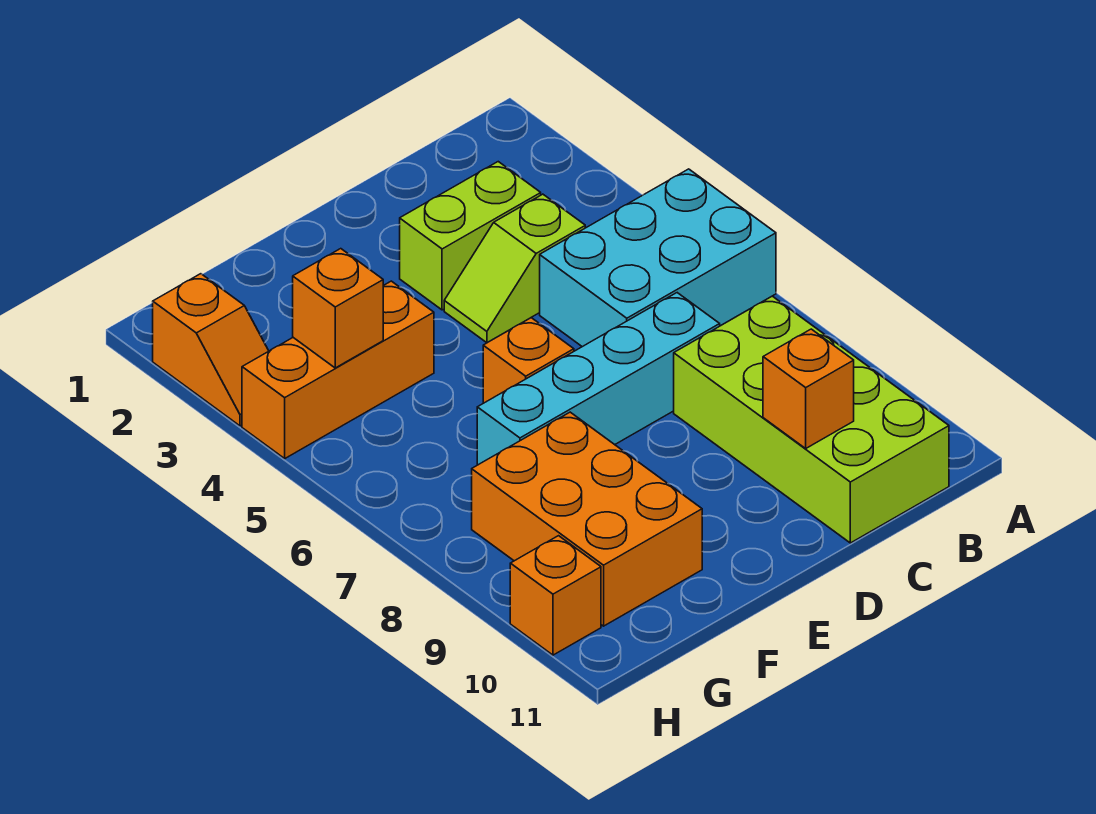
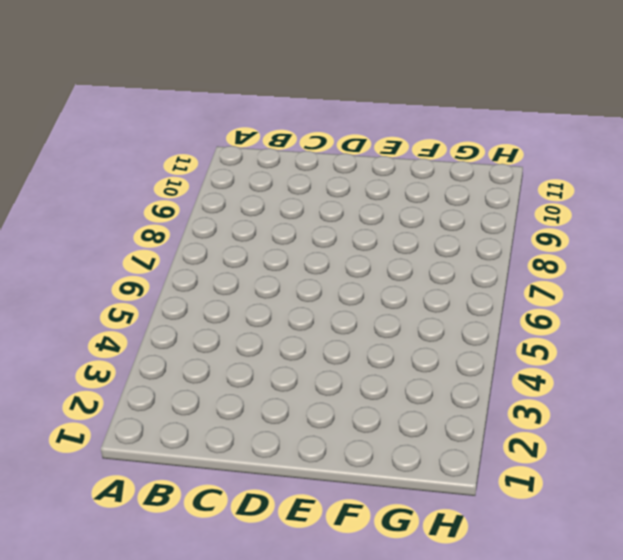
none -> cyan brick A5:C6 level 1
none -> lime brick B8:C11 level 1
none -> lime brick C3:D3 level 1

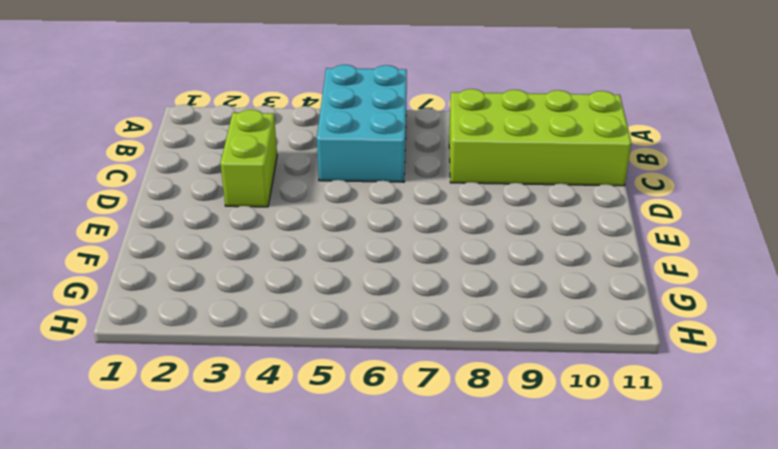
none -> lime slope C4:D4 level 1 top C
none -> cyan brick C7:F7 level 1
none -> orange brick E6 level 1

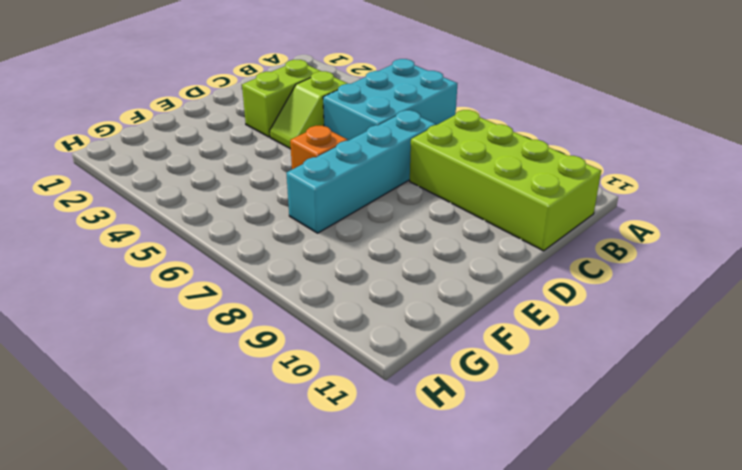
none -> orange brick F4:H4 level 1
none -> orange brick F8:G10 level 1
none -> orange slope H2:H3 level 1 top 2

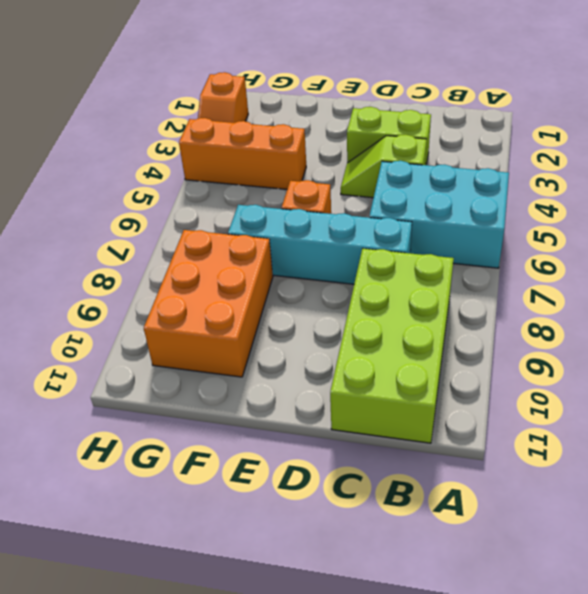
none -> orange brick H10 level 1
none -> orange brick C10 level 2
none -> orange brick G4 level 2

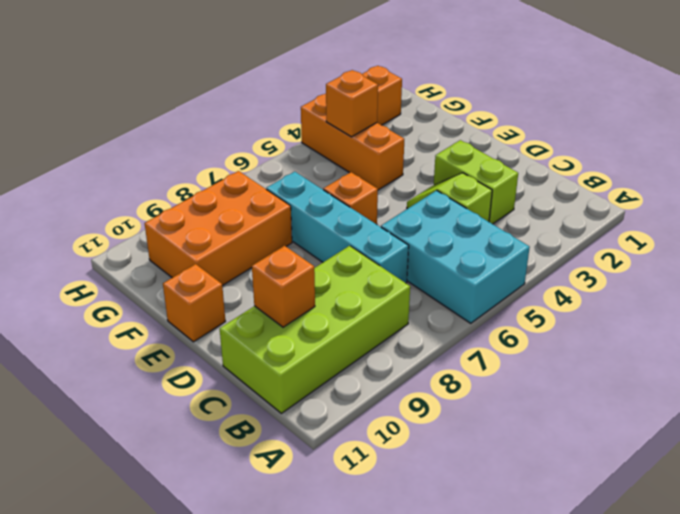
orange brick E11 level 1 -> orange brick H10 level 1

